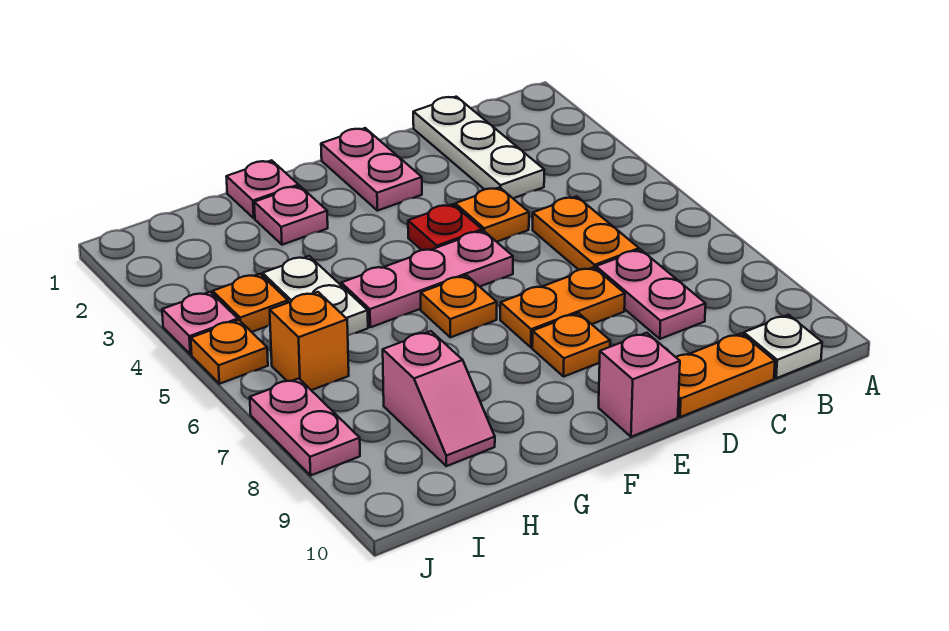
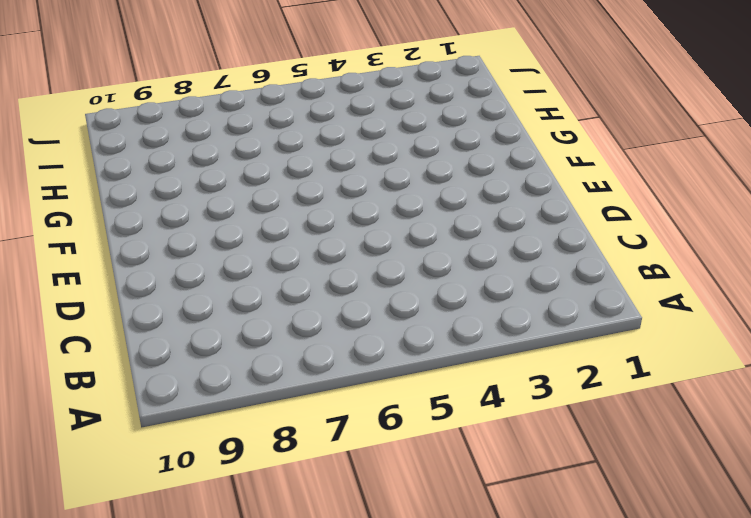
none -> white plate B10 level 1
none -> white plate C1:C3 level 1
none -> orange plate C5:C6 level 1

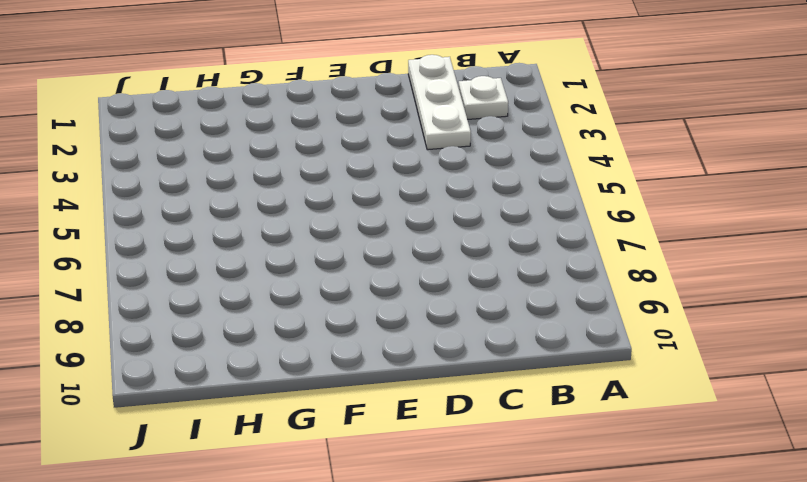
white plate B2 level 1 -> white plate B10 level 1
none -> orange plate C5:C6 level 1
none -> pink plate C7:C8 level 1
none -> orange plate C10:D10 level 1

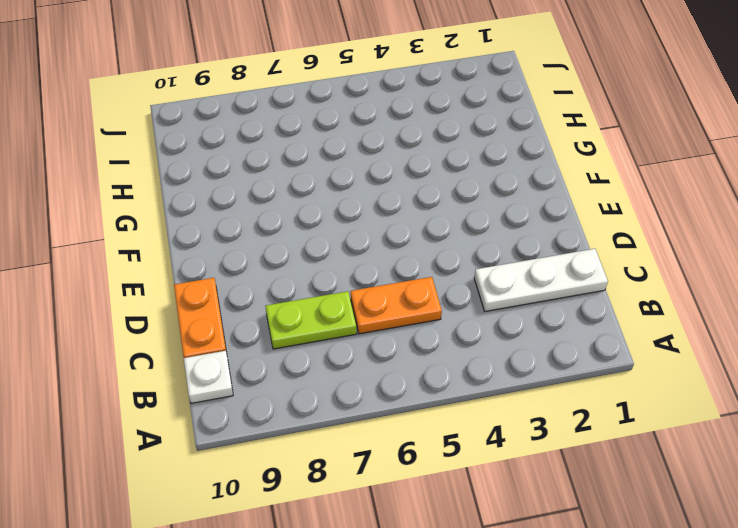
lime plate C7:C8 level 1 -> pink plate C7:C8 level 1
none -> orange plate D4 level 1
none -> orange plate D7:E7 level 1
none -> pink plate E1:E2 level 1

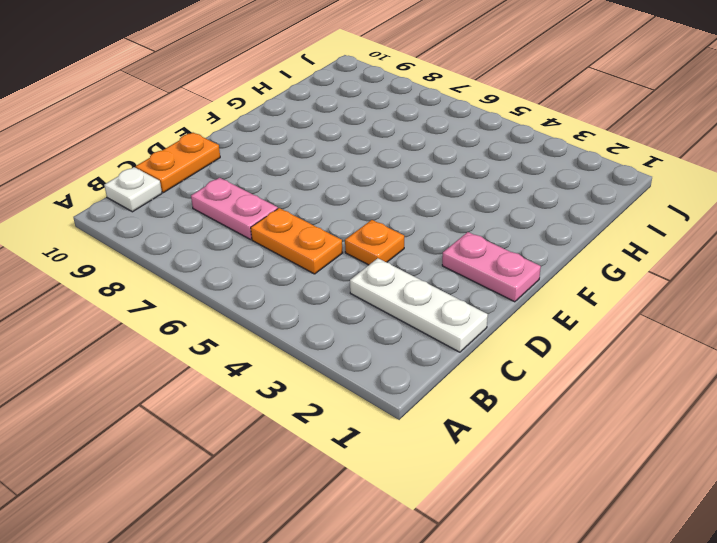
none -> orange plate D7:E7 level 1
none -> red plate E4 level 1
none -> pink plate E5:G5 level 1

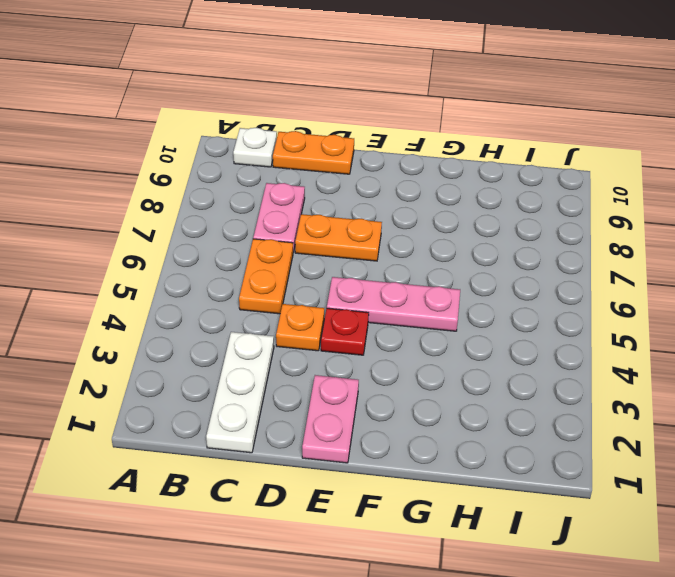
none -> orange plate E8 level 1
none -> pink brick E10 level 1
none -> orange plate F6 level 1

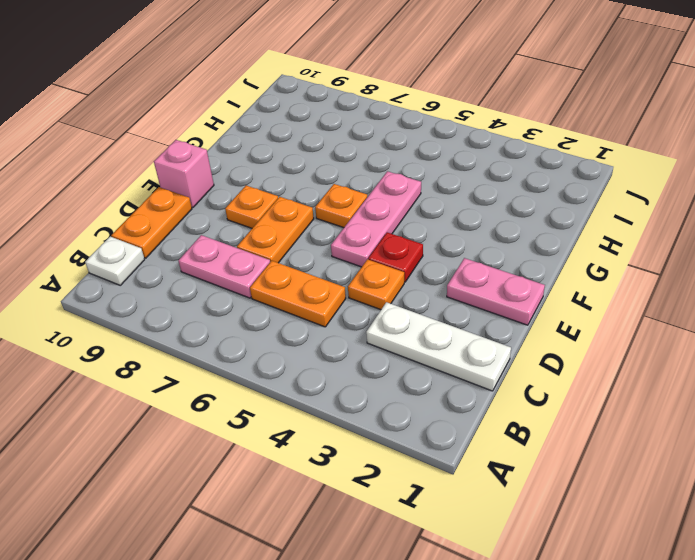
none -> pink plate G1 level 1
none -> pink plate G2 level 1
none -> white plate H4:H5 level 1

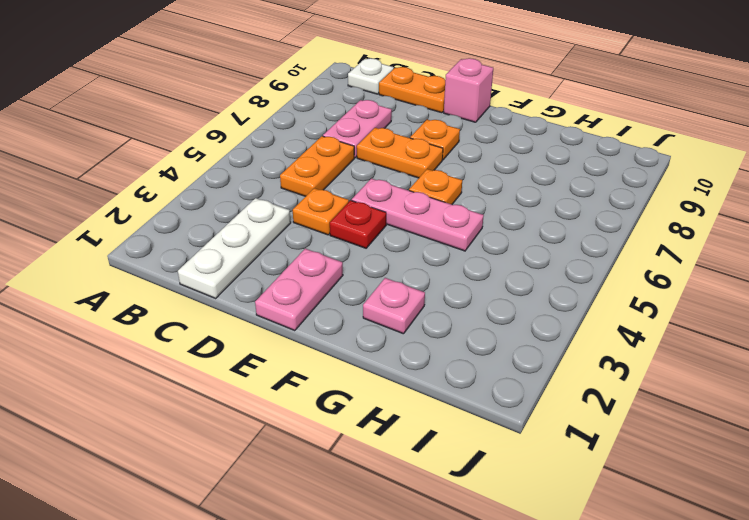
none -> pink plate G1 level 1
none -> white plate H4:H5 level 1
none -> pink slope H8:H9 level 1 top 8

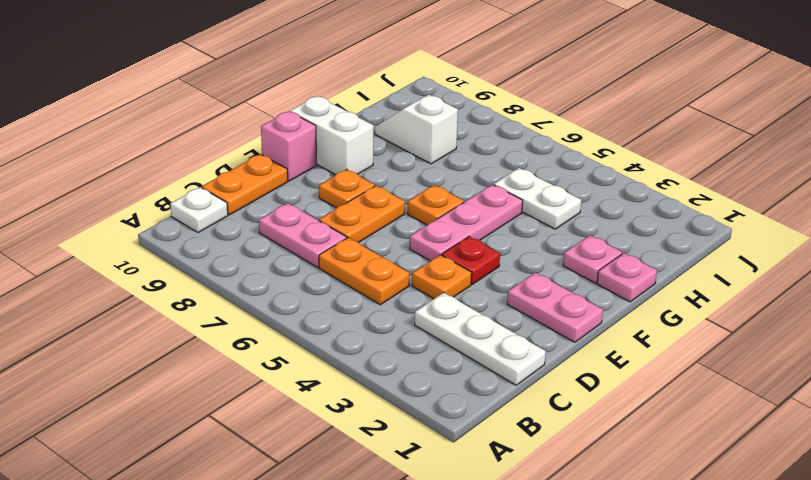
white brick F9:F10 level 1 -> none
white slope H8:H9 level 1 top 8 -> pink slope H8:H9 level 1 top 8
none -> orange plate I4 level 1
none -> orange brick I6 level 1
none -> pink plate J4 level 1

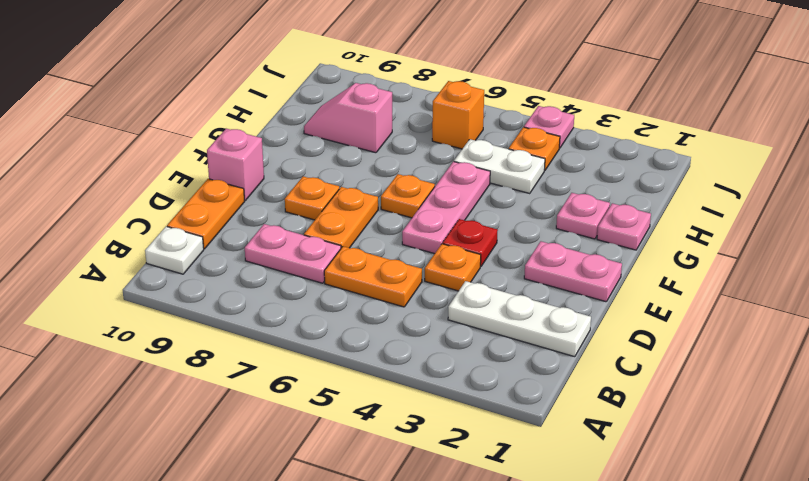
none -> orange plate J5 level 1
none -> pink plate J7:J8 level 1

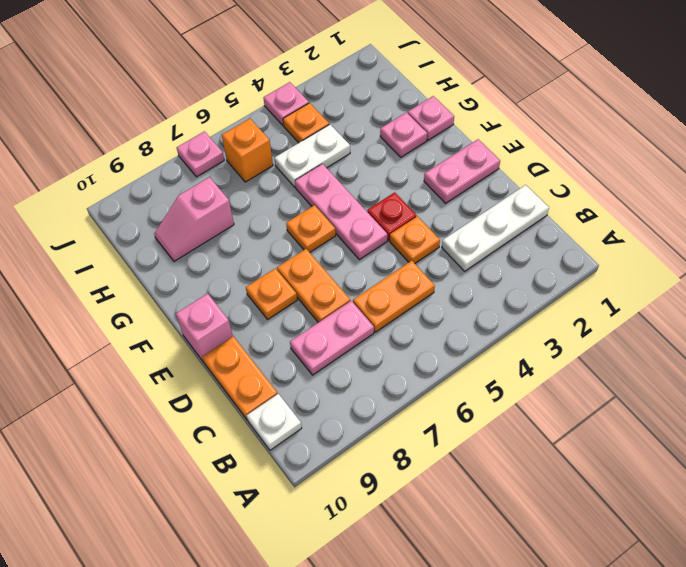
pink plate J7 level 1 -> pink plate J7:J8 level 1
none -> orange plate J5 level 1

